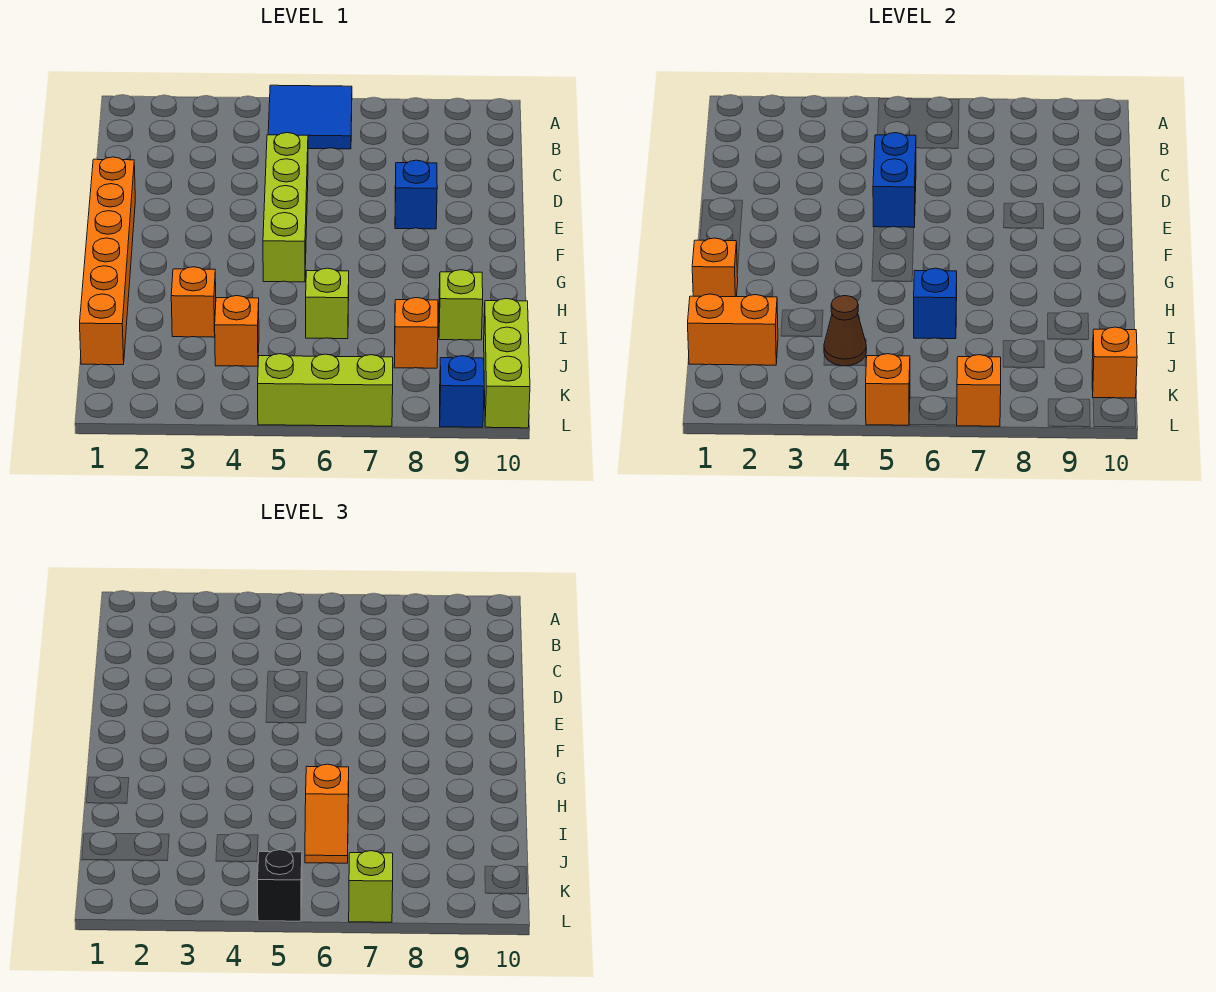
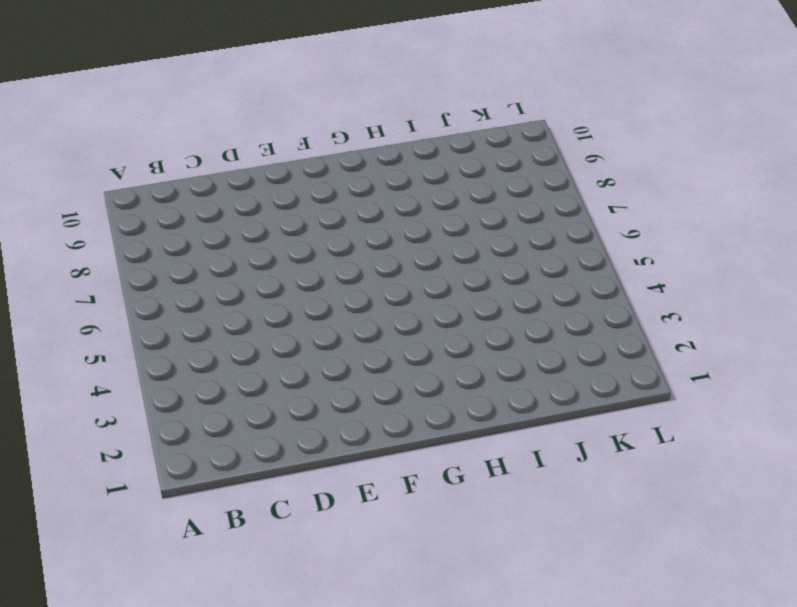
none -> blue tile A5:B6 level 1
none -> lime brick D5:G5 level 1
none -> orange brick E1:J1 level 1

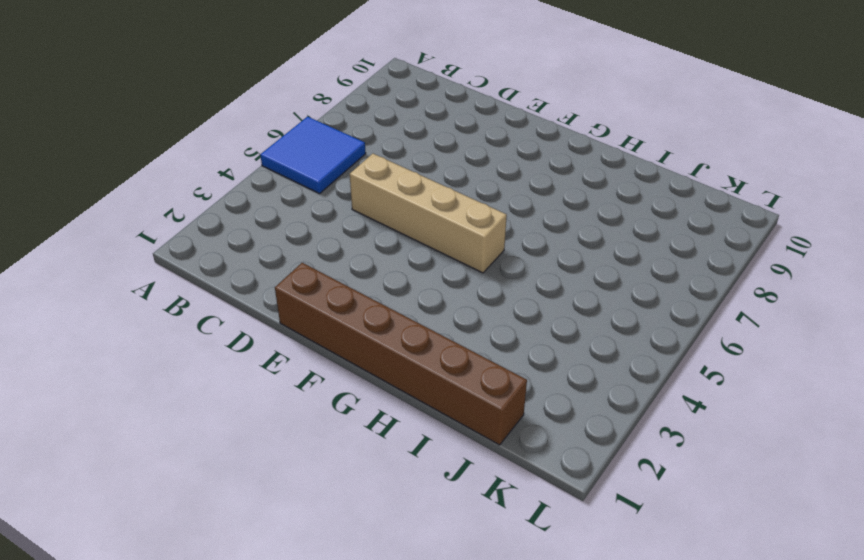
tan brick D5:G5 level 1 -> lime brick D5:G5 level 1
brown brick E1:J1 level 1 -> orange brick E1:J1 level 1
none -> blue brick E8 level 1
none -> orange brick I3 level 1
none -> lime brick I6 level 1

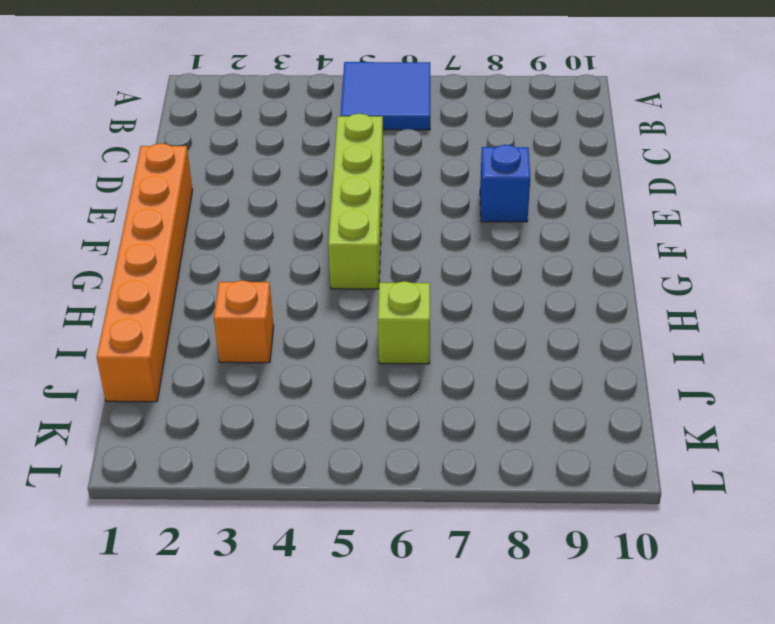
none -> lime brick I9 level 1
none -> orange brick J4 level 1
none -> orange brick J8 level 1

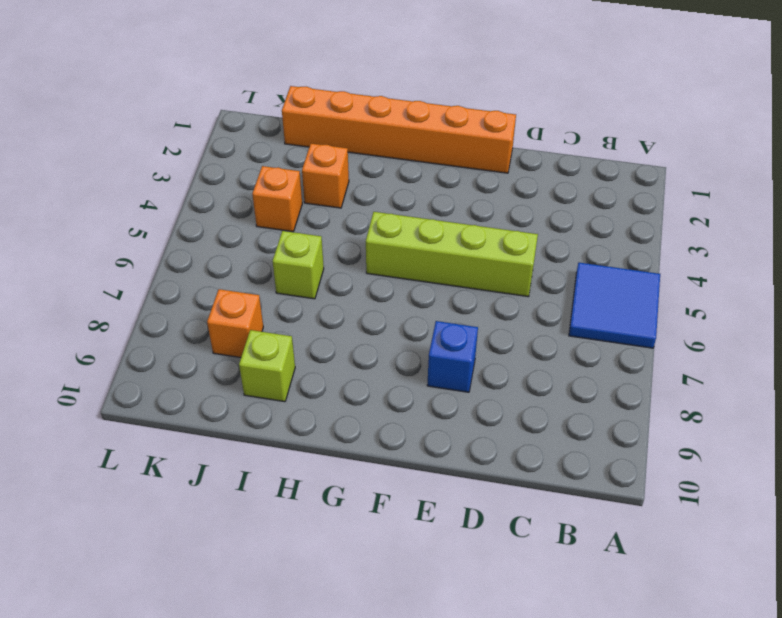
none -> lime brick J10:L10 level 1
none -> lime brick L5:L7 level 1
none -> blue brick L9 level 1

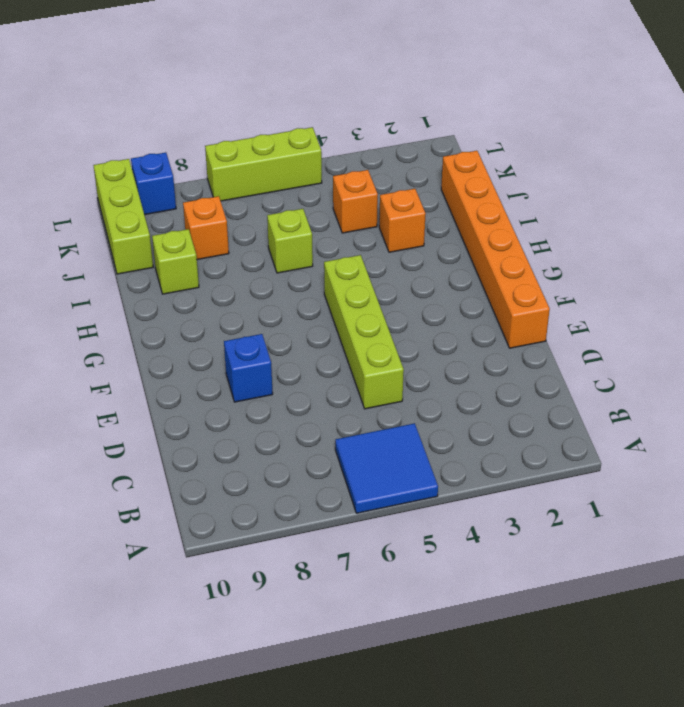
none -> blue brick D5:E5 level 2
none -> orange brick H1 level 2
none -> blue brick I6 level 2

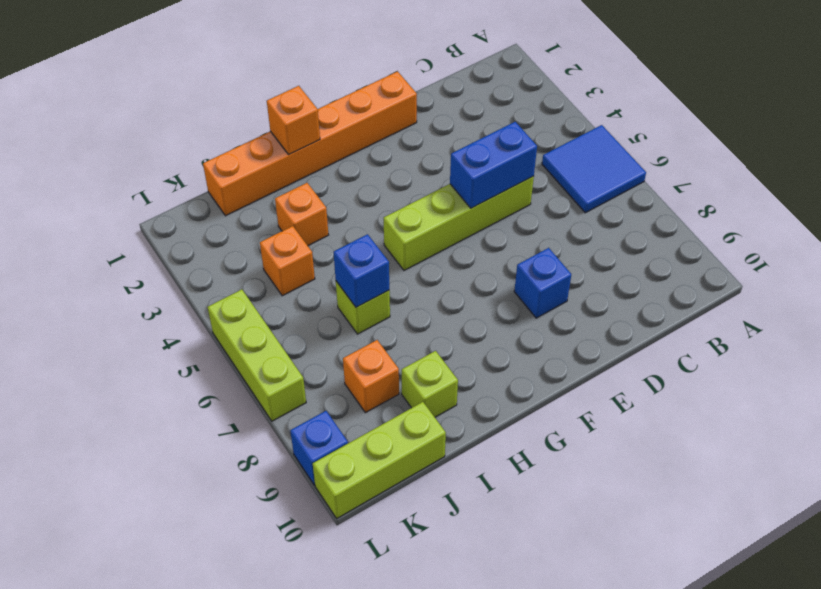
none -> orange brick J1:J2 level 2
none -> brown cone J4 level 2
none -> orange brick K10 level 2

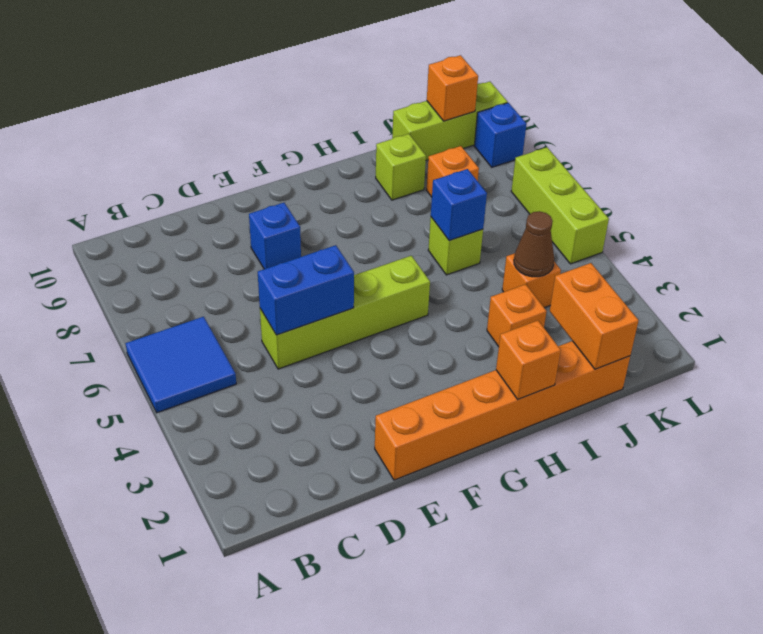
none -> orange brick L5 level 2
none -> orange brick L7 level 2
none -> orange slope I6:J6 level 3 top I

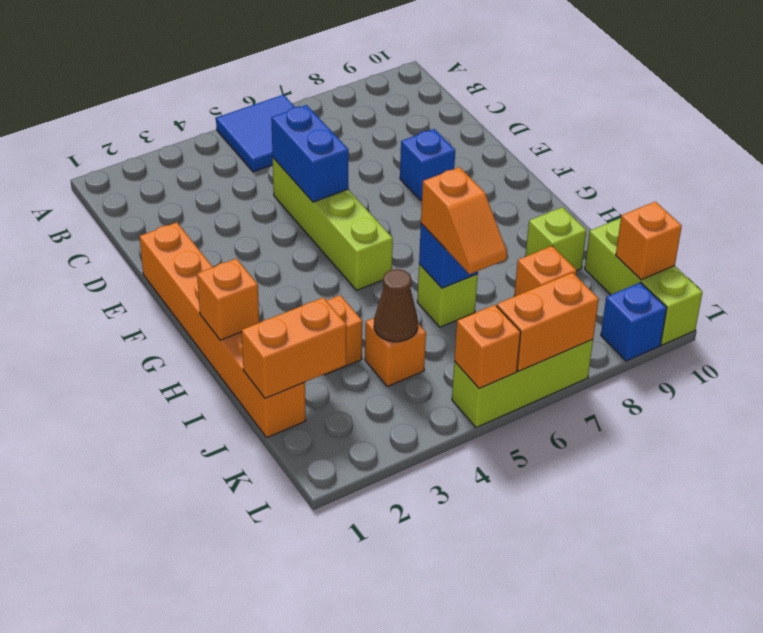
orange brick L6:L7 level 2 -> orange brick L7 level 2
none -> black brick L5 level 3
none -> lime brick L7 level 3

